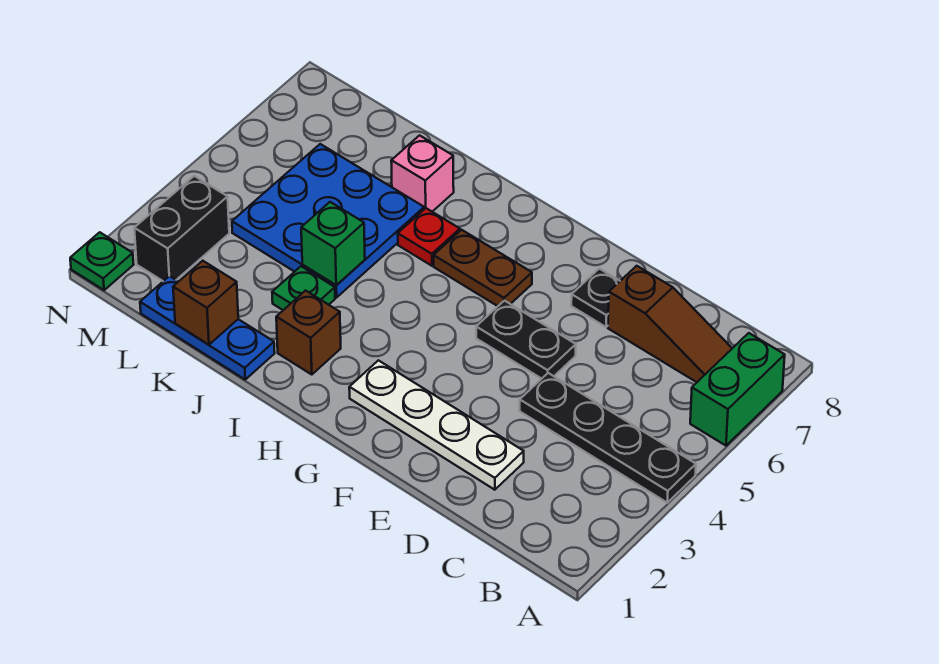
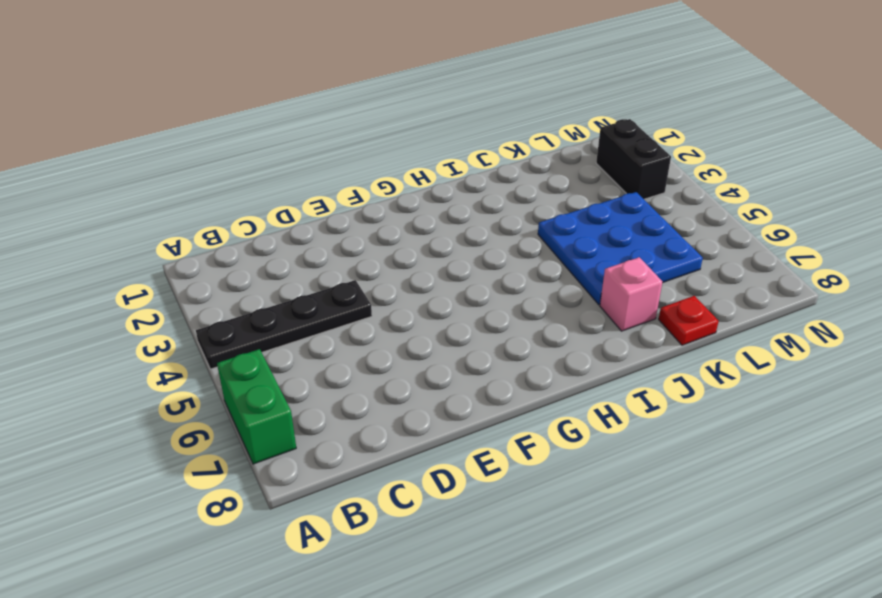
red plate K8 level 1 -> red plate I6 level 1
none -> brown slope B7:D7 level 1 top D
none -> white plate D2:G2 level 1
none -> black plate E5:F5 level 1

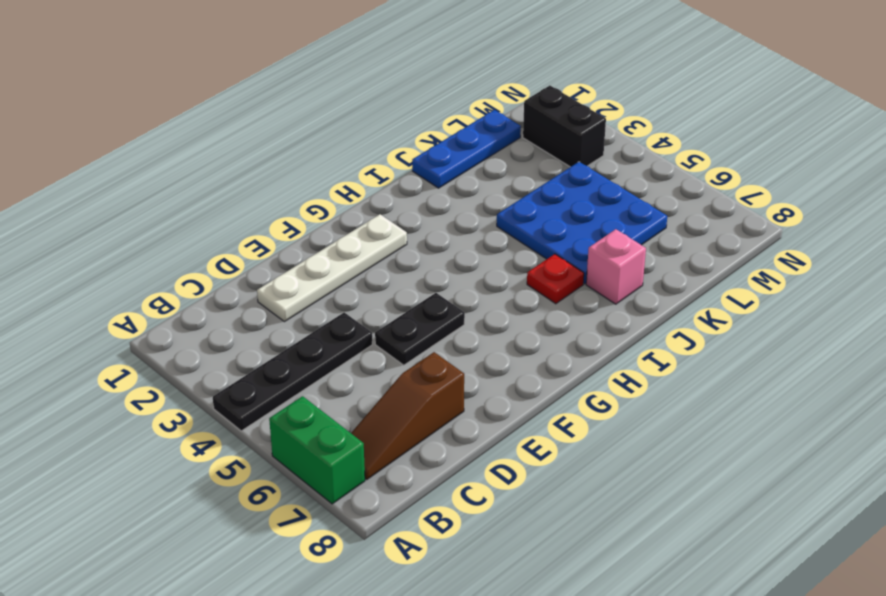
none -> black plate E7 level 1
none -> brown plate G6:H6 level 1
none -> brown brick I2 level 1

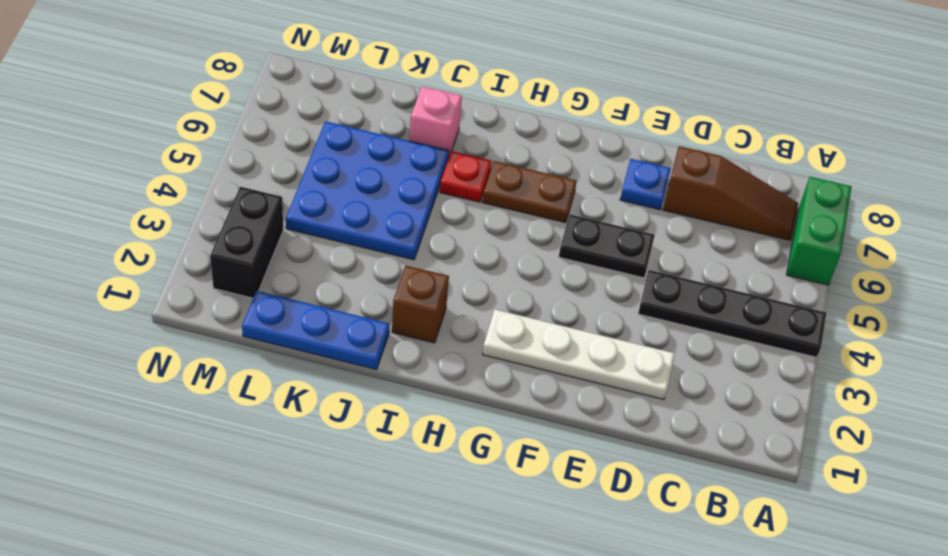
blue plate E7 level 1 -> black plate E7 level 1
none -> green plate J3 level 1
none -> green plate N1 level 1
none -> green brick J4 level 2

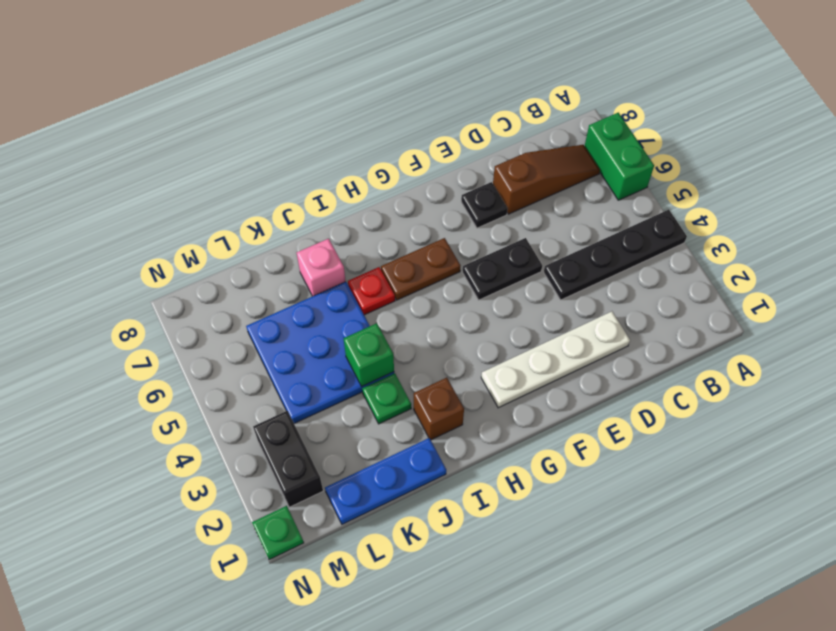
none -> brown brick K1 level 2

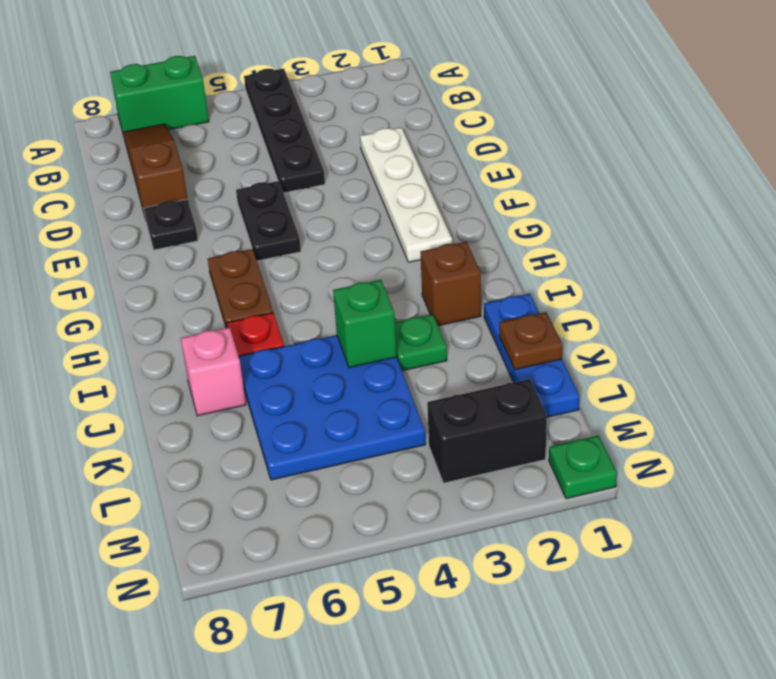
brown plate K1 level 2 -> brown brick K1 level 2

